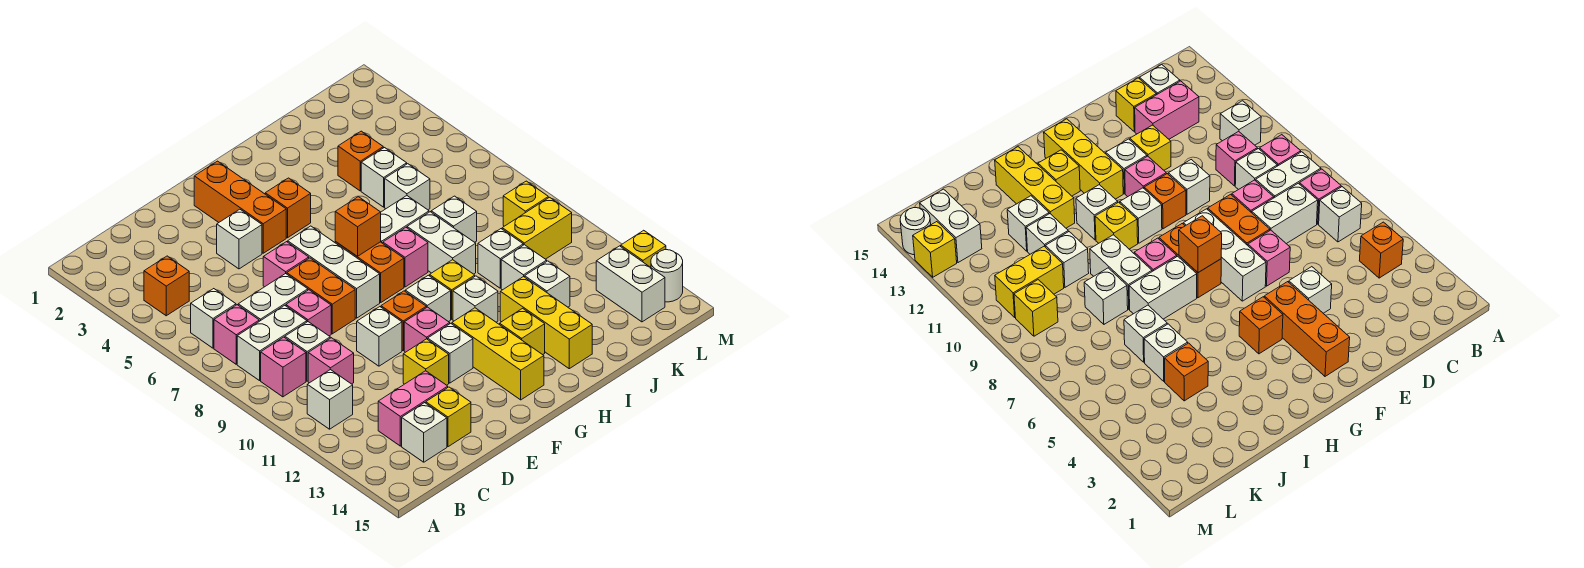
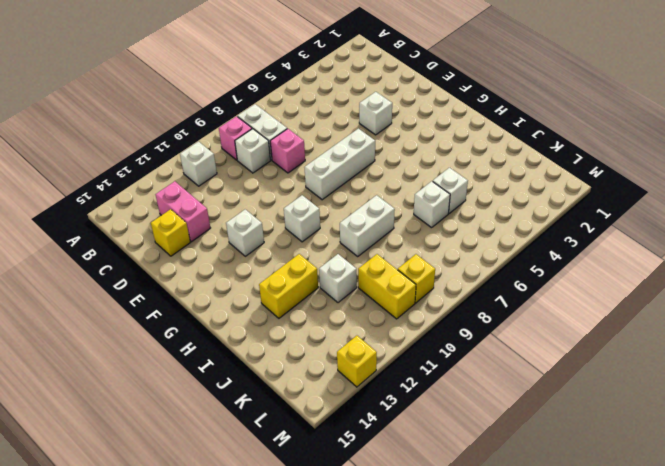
yellow brick I12:I13 level 1 -> yellow brick I12:I14 level 1
none -> orange brick B4 level 1
none -> white brick B6 level 1
none -> pink brick B7 level 1
none -> white brick C7:D7 level 1

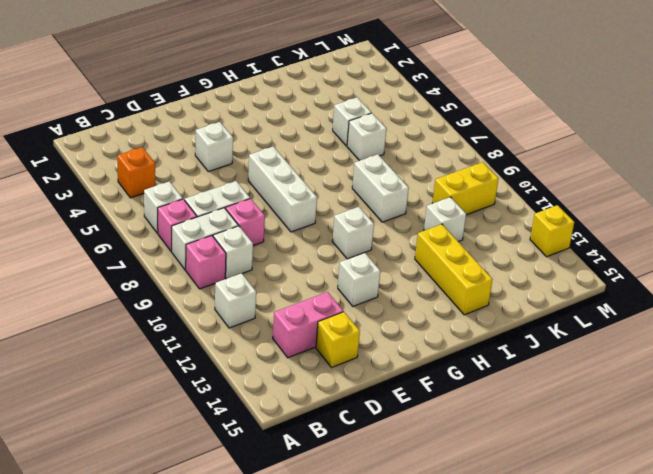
none -> pink brick C10 level 1
none -> white brick C14 level 1
none -> pink brick E6 level 1
none -> orange brick E7:E8 level 1

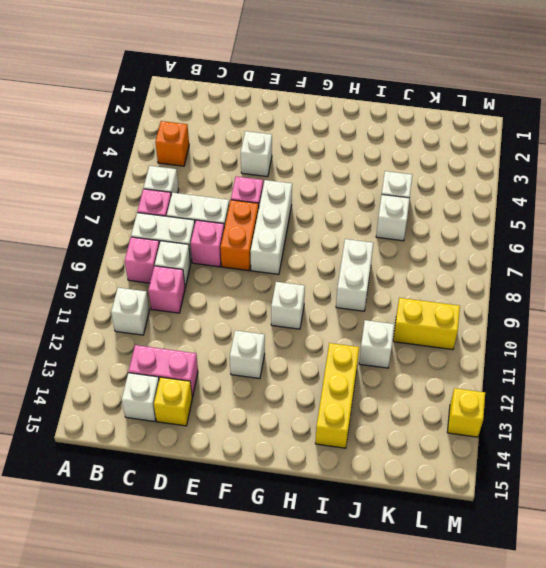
none -> white brick E10 level 1
none -> yellow brick E12 level 1
none -> orange brick F2:F4 level 1
none -> orange brick F10 level 1

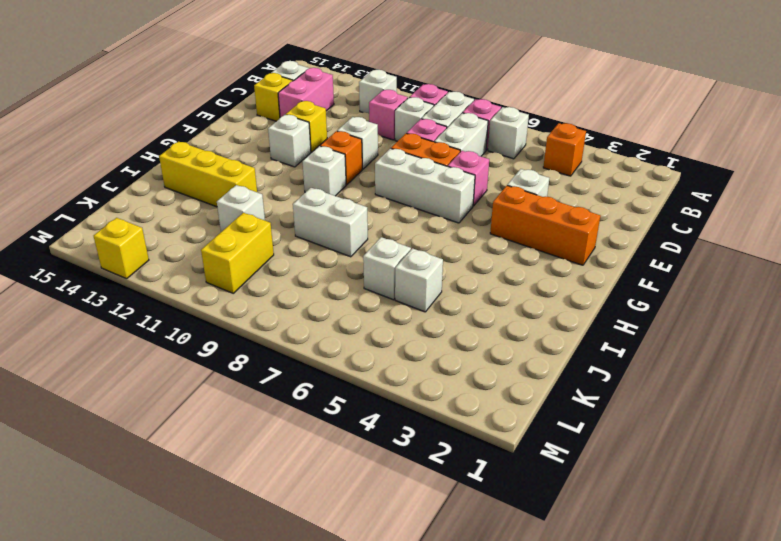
none -> pink brick F11 level 1
none -> orange brick G4 level 1
none -> orange brick G7:G8 level 1
none -> yellow brick G12:G14 level 1

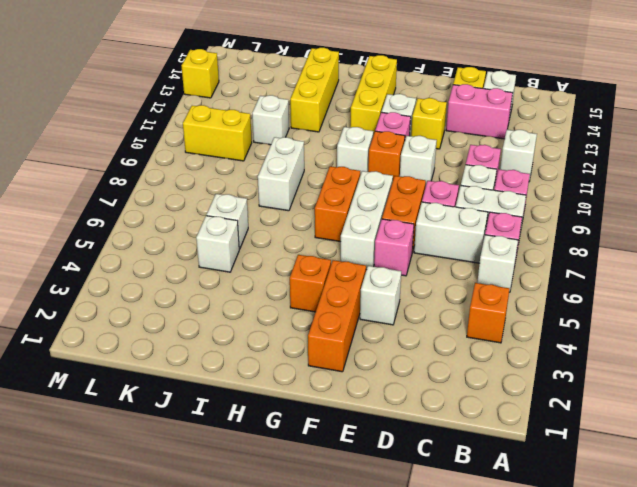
none -> white brick H7:I7 level 1
none -> pink brick H8 level 1
none -> yellow brick H10 level 1
none -> white brick H11 level 1

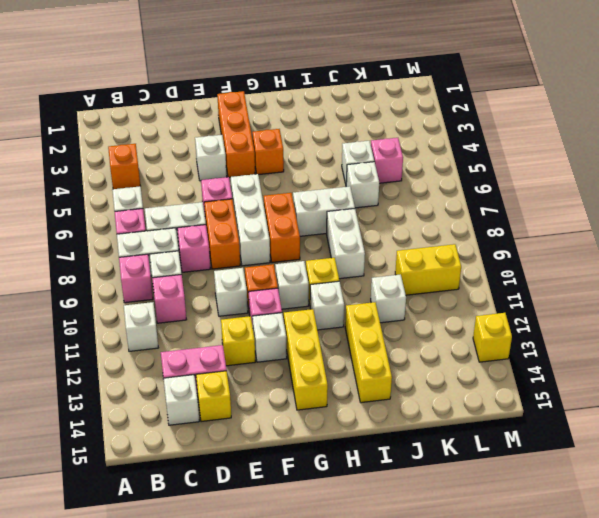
pink brick K5 level 1 -> pink brick H8 level 1
none -> yellow brick H13 level 1
none -> orange brick J4 level 1
none -> white brick J8 level 1
none -> white brick J10 level 1

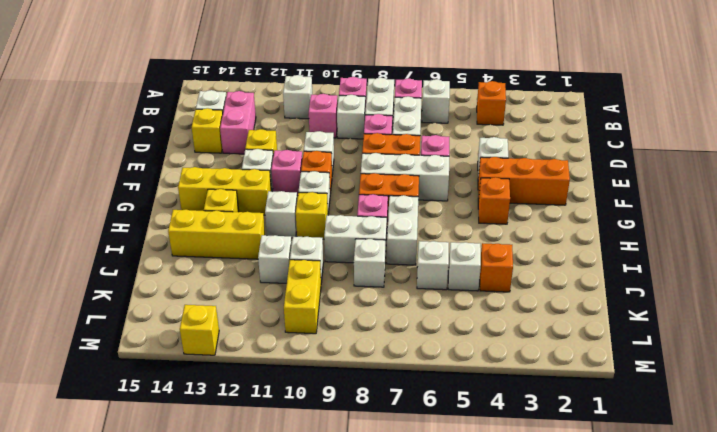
none -> white brick J12 level 1
none -> yellow brick L9 level 1
none -> white brick L13:L14 level 1
none -> white round brick M14 level 1

